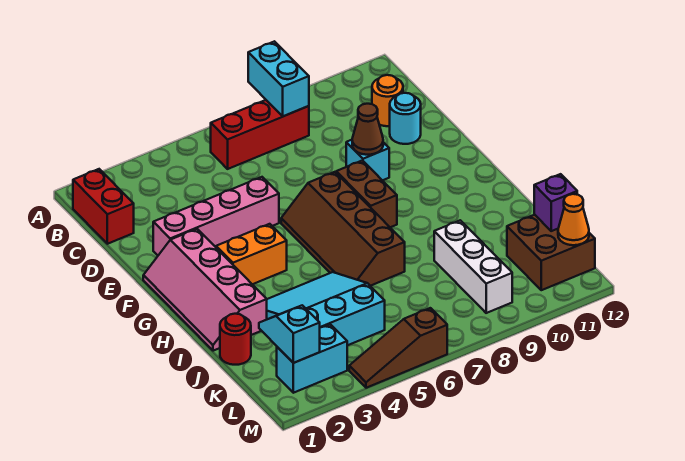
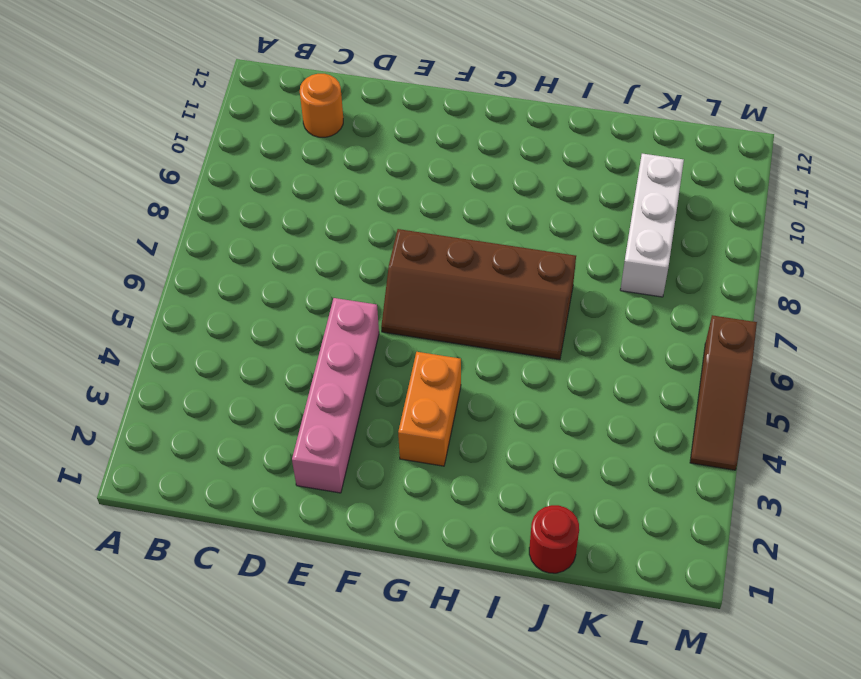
white brick K8:K10 level 1 -> white brick J9:L9 level 1
none -> red brick B1:C1 level 1
none -> red brick B6:B8 level 1
none -> cyan round brick D11 level 1

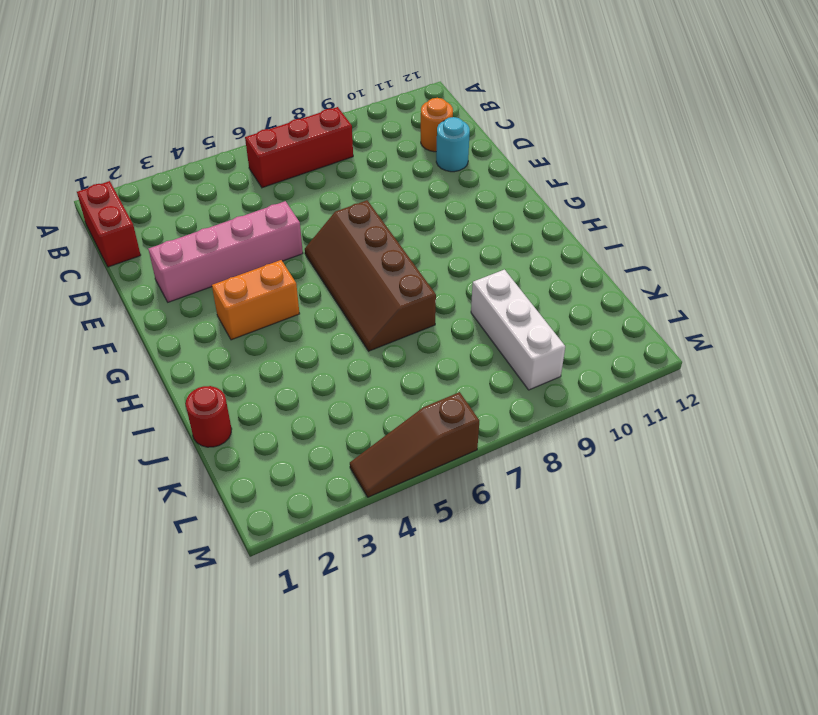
none -> cyan brick E9 level 1
none -> pink slope F1:I2 level 1 top 2
none -> brown brick F8:G8 level 1

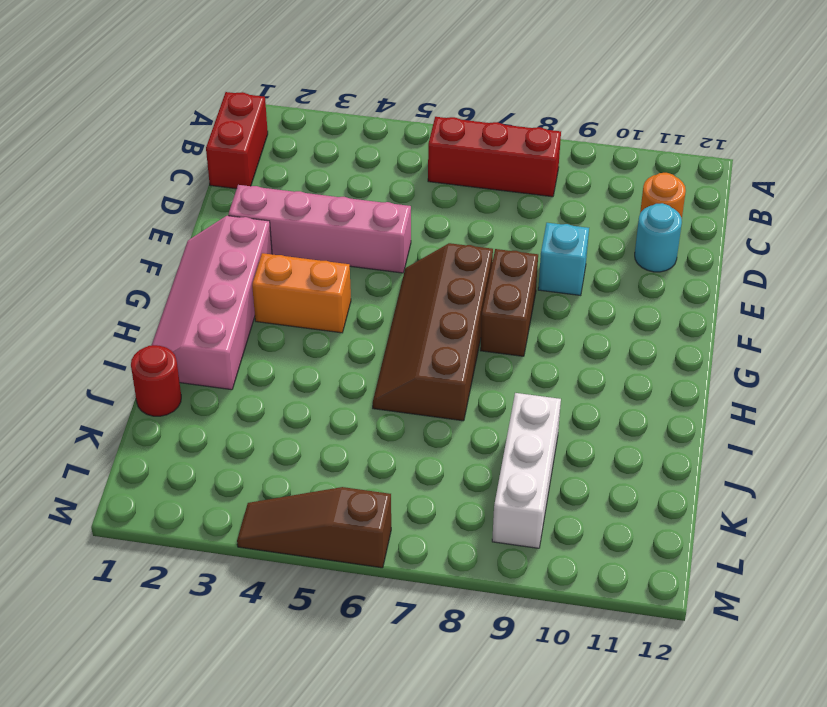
none -> cyan slope I3:K5 level 1 top K
none -> brown brick K11:L12 level 1
none -> cyan brick L2:L3 level 1

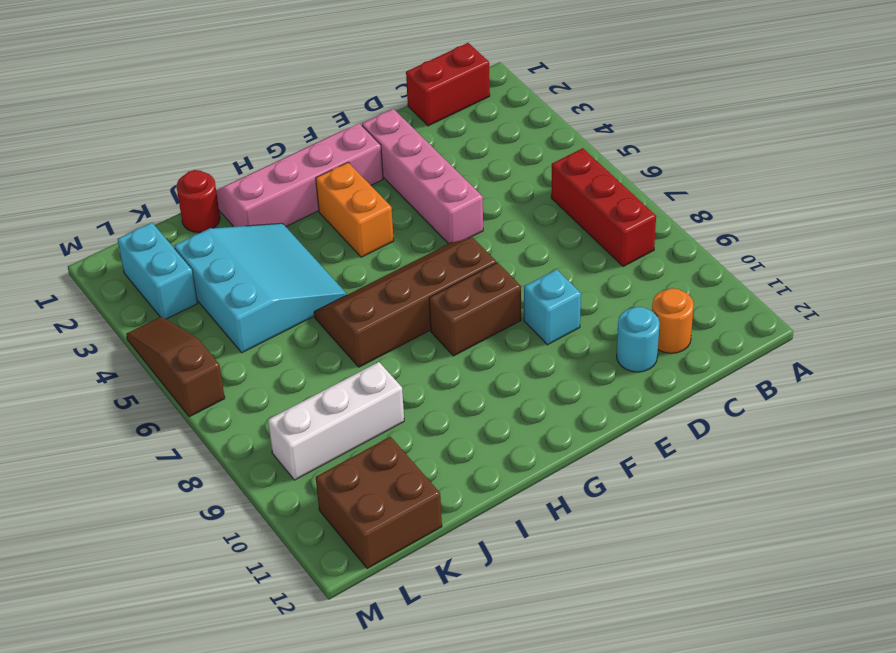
none -> cyan brick A8:B8 level 2
none -> brown cone E9 level 2
none -> cyan slope K2:L2 level 2 top L

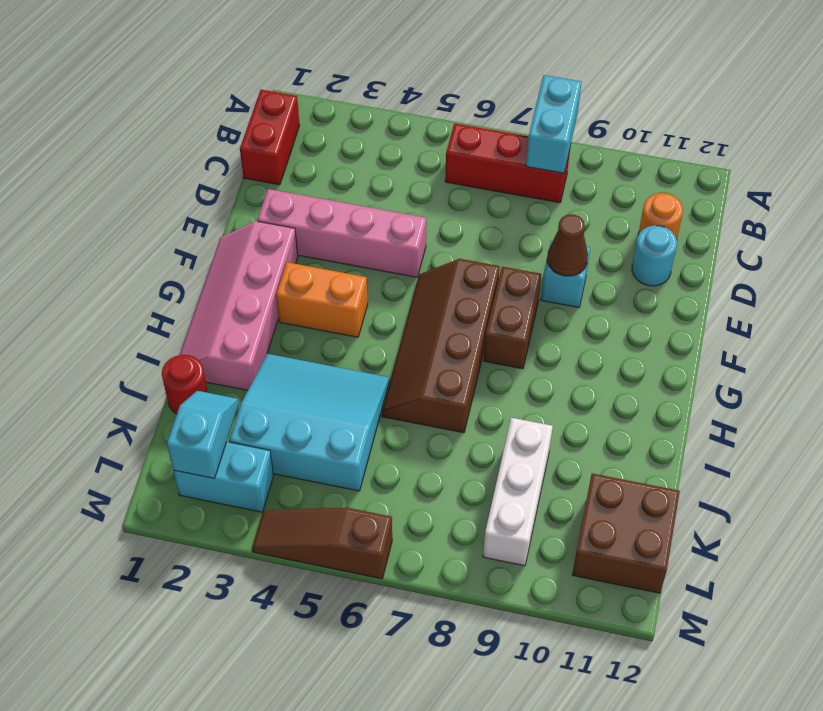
none -> purple brick K12 level 2
none -> orange cone L12 level 2

